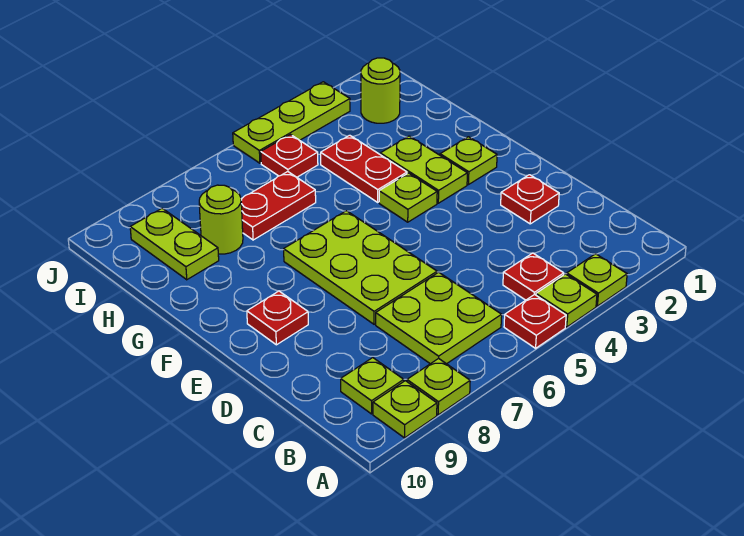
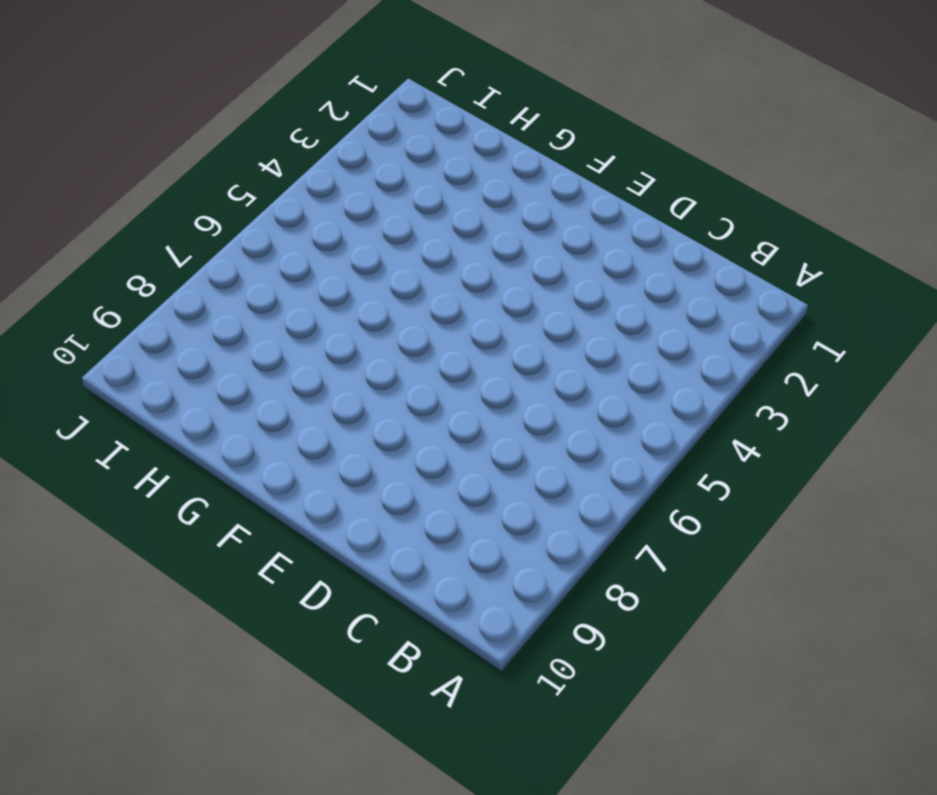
none -> lime plate A3 level 1
none -> lime plate A4 level 1
none -> red plate A5 level 1

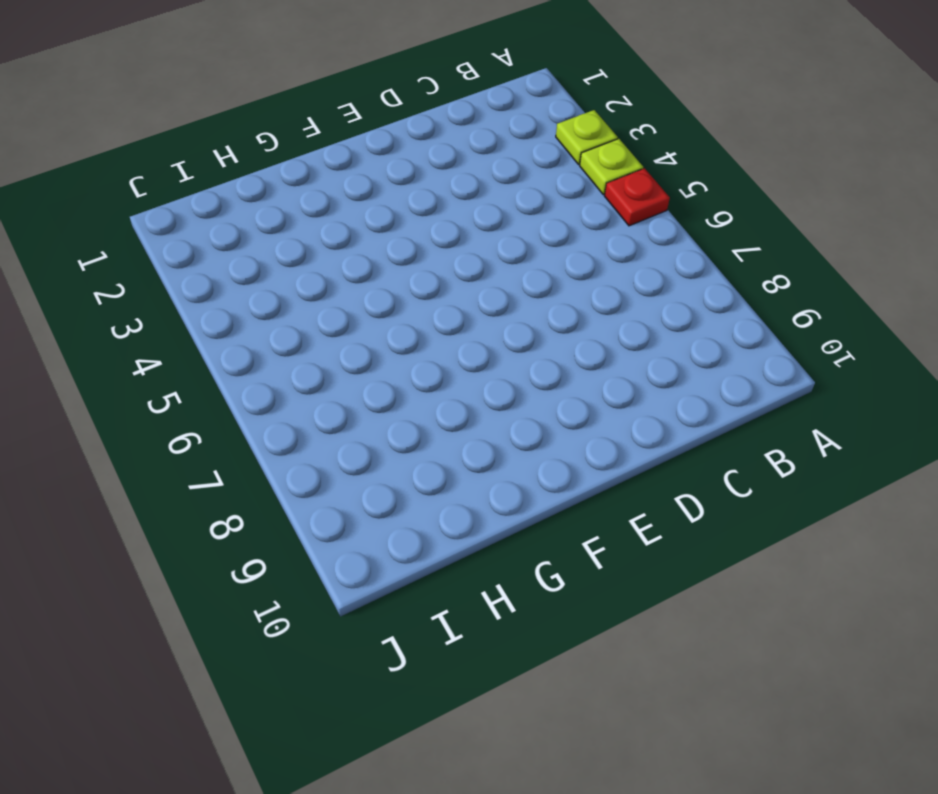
none -> lime plate A8 level 1
none -> lime plate A9 level 1
none -> red plate B4 level 1

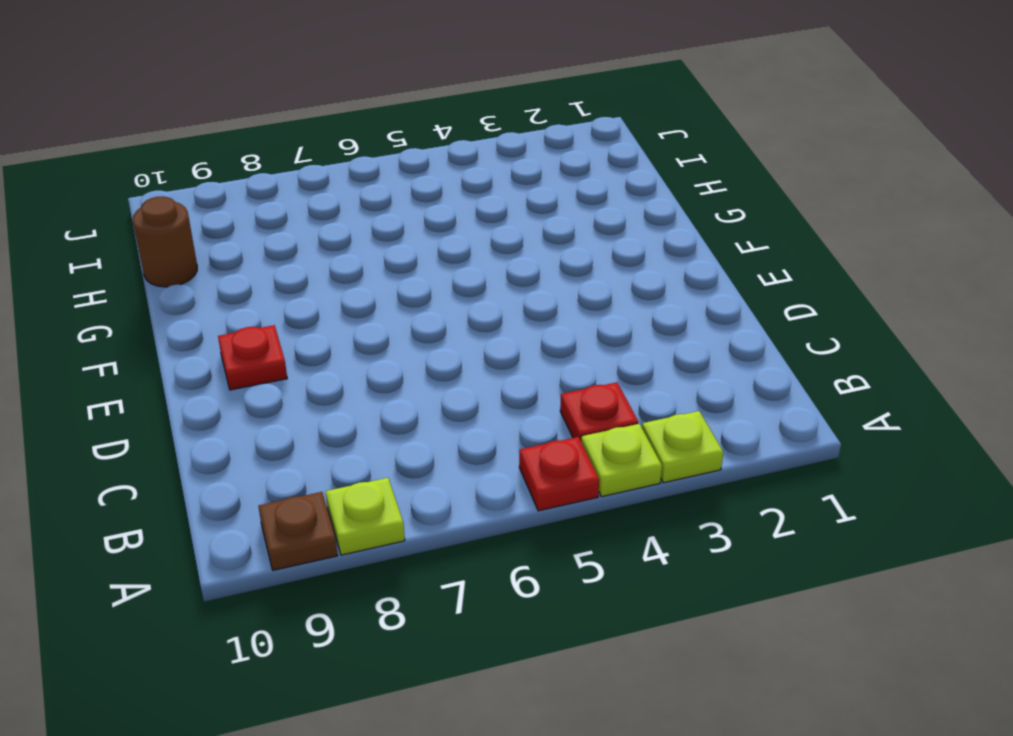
brown plate A9 level 1 -> lime plate A9 level 1
brown round brick H10 level 1 -> none
none -> lime plate B6:C7 level 1
none -> lime plate B9 level 1
none -> red plate D2 level 1

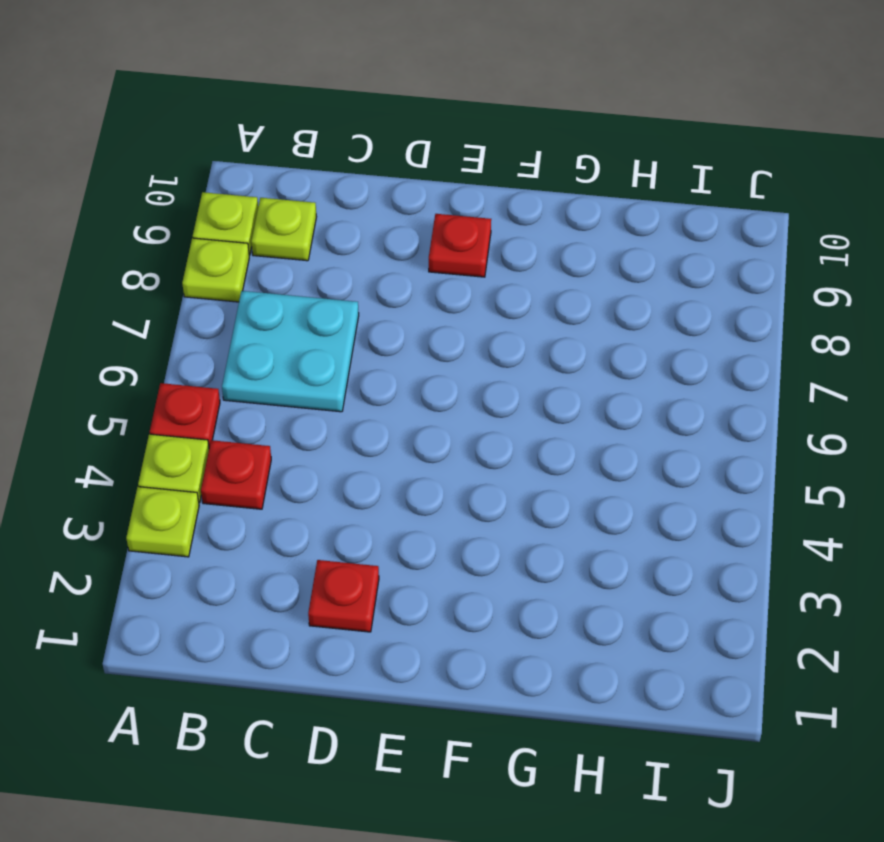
cyan plate B6:C7 level 1 -> lime plate B6:C7 level 1
none -> lime plate D6:F7 level 1
none -> lime plate F2 level 1
none -> lime plate F3:G3 level 1

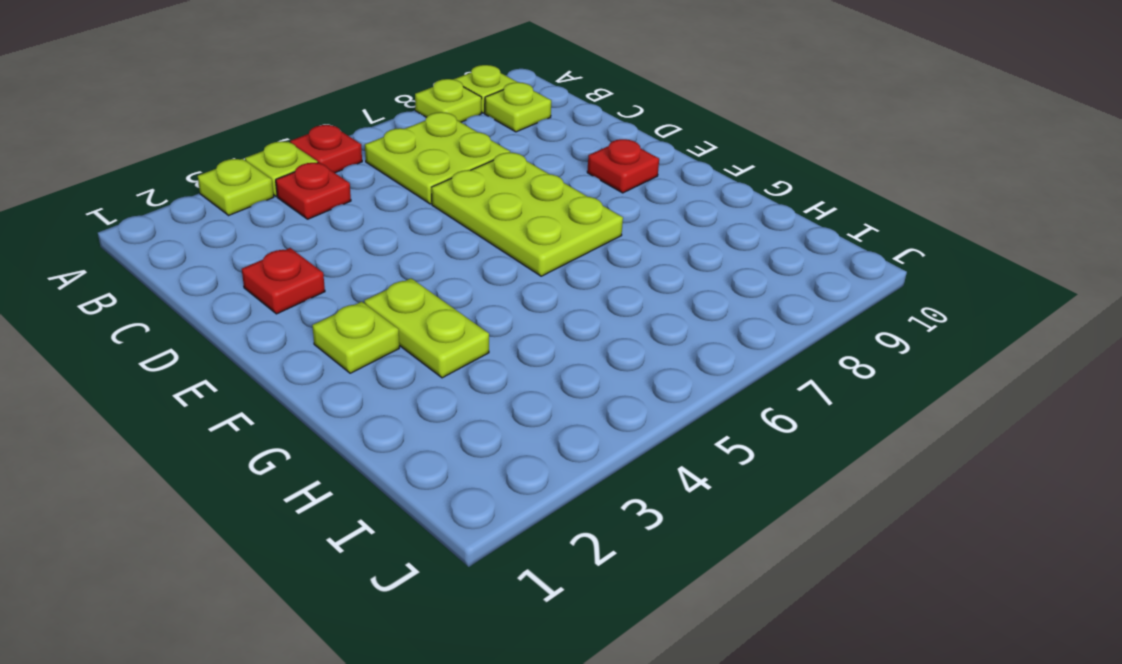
none -> lime plate F4 level 1
none -> red plate G4:H4 level 1
none -> red plate H6:H7 level 1

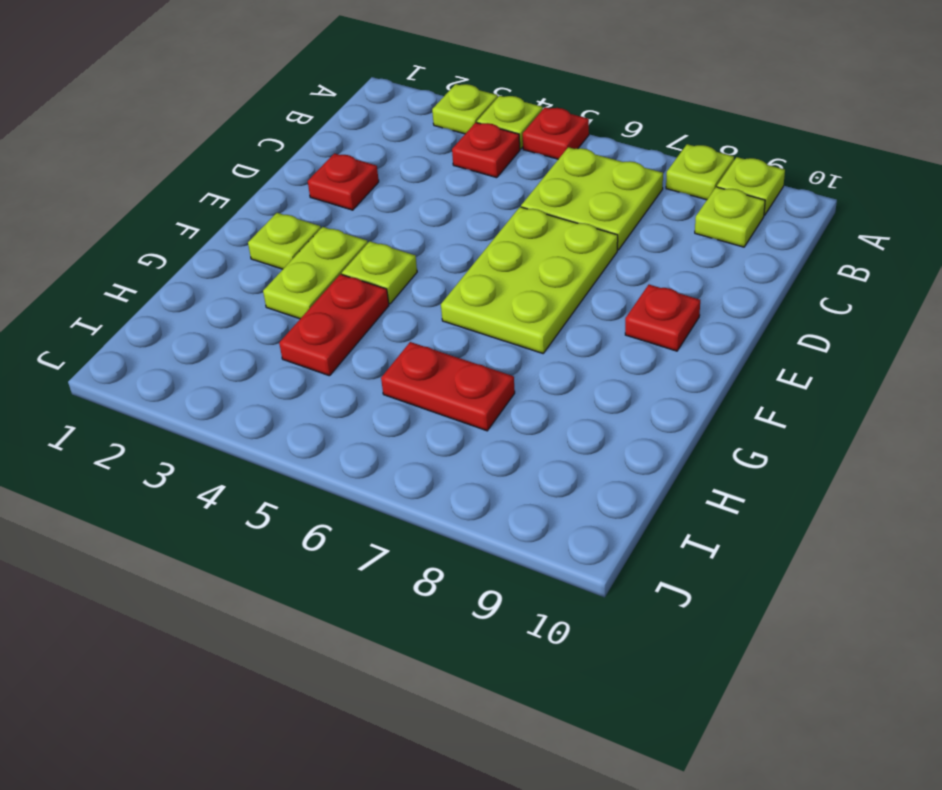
none -> lime round brick H8 level 1
none -> lime plate H9:I9 level 1
none -> lime round brick I2 level 1

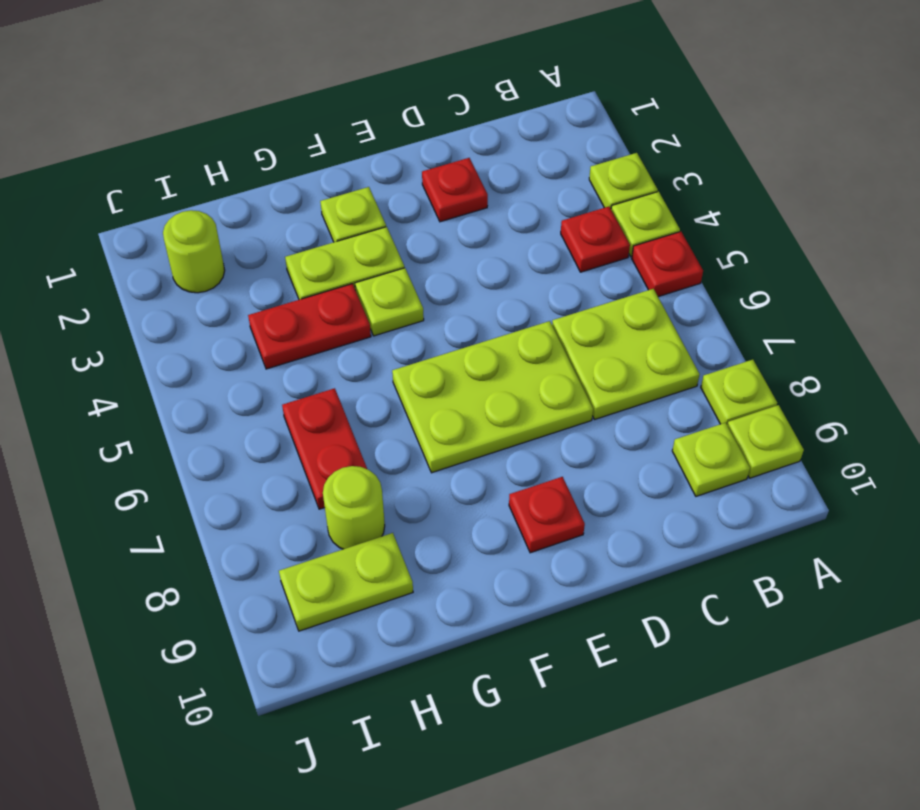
none -> red plate I5 level 1
none -> lime plate J3:J5 level 1

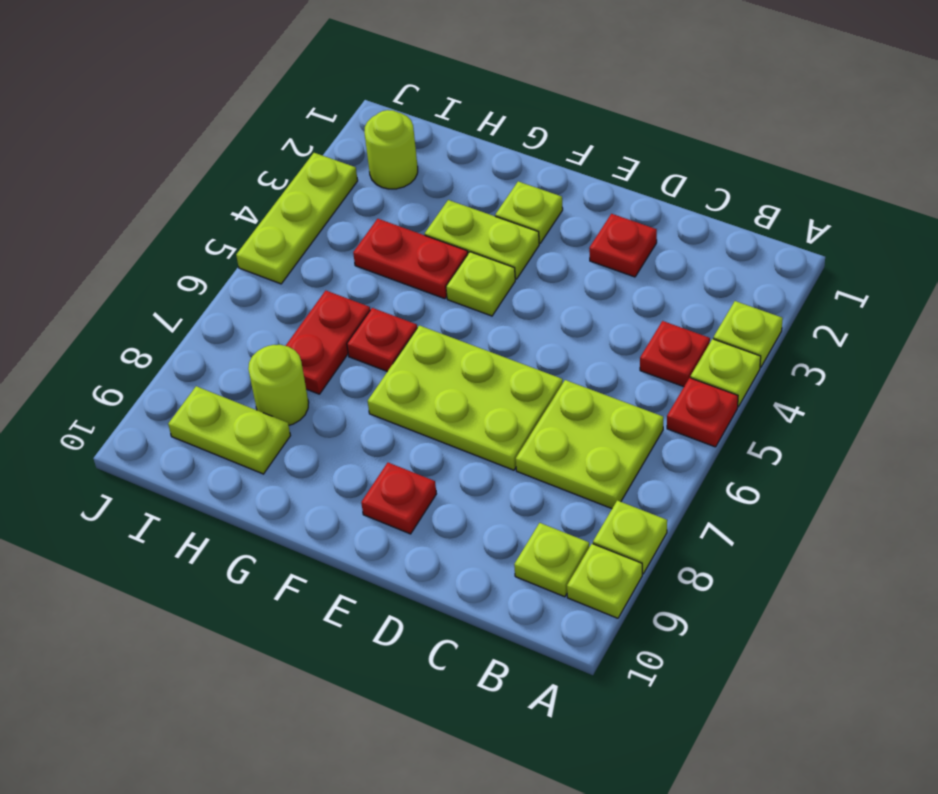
red plate G6 level 1 -> red plate I5 level 1

